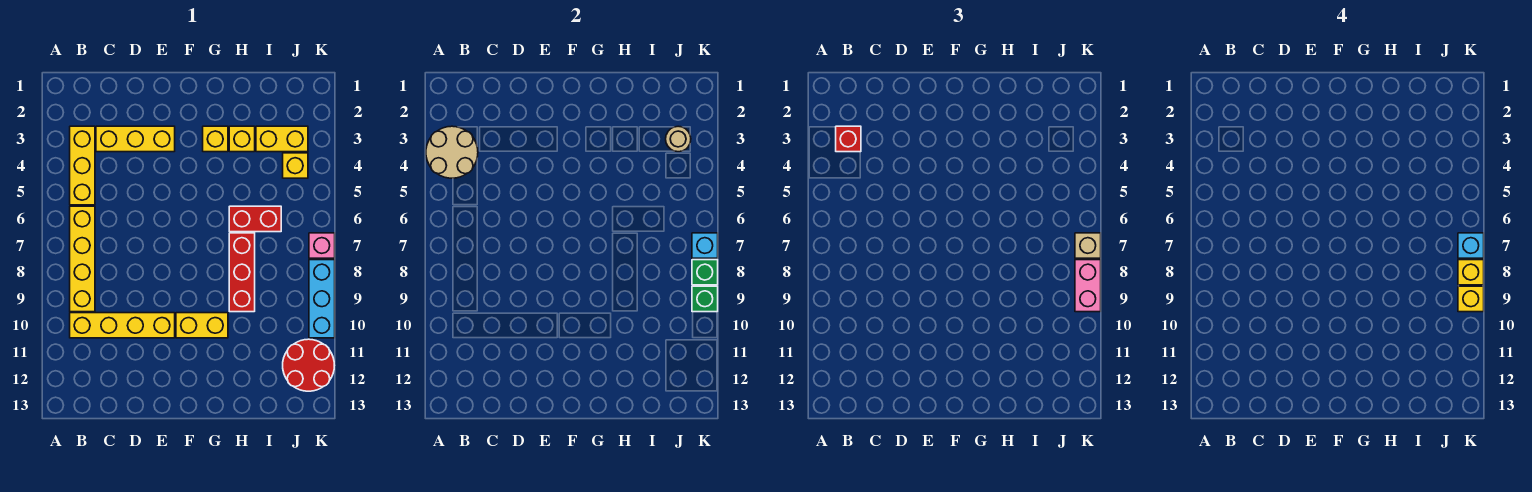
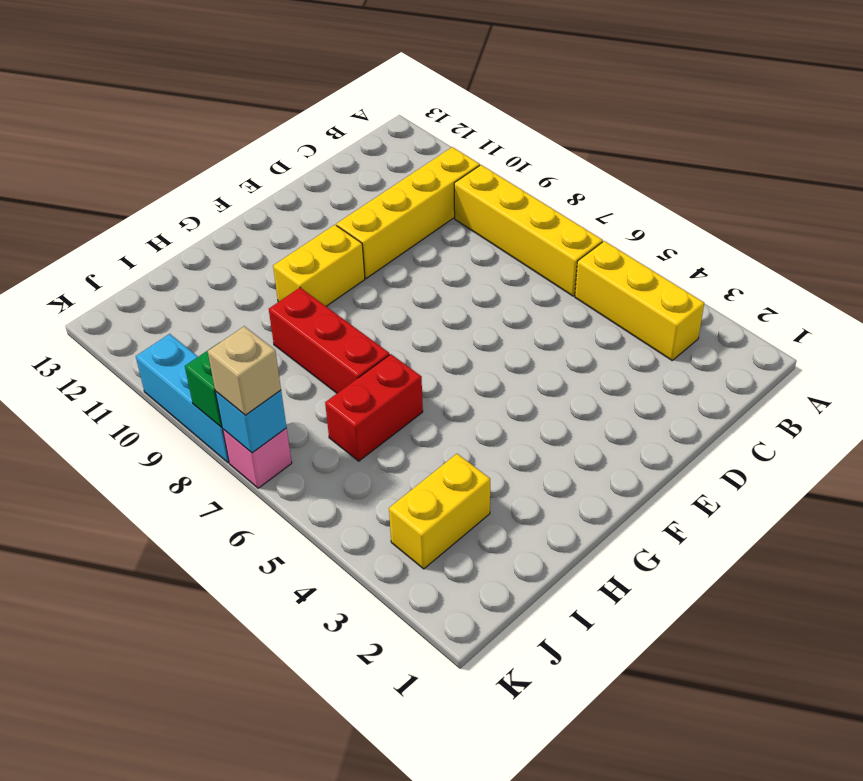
none -> yellow brick C3:E3 level 1
none -> yellow brick G3 level 1
none -> yellow brick H3 level 1

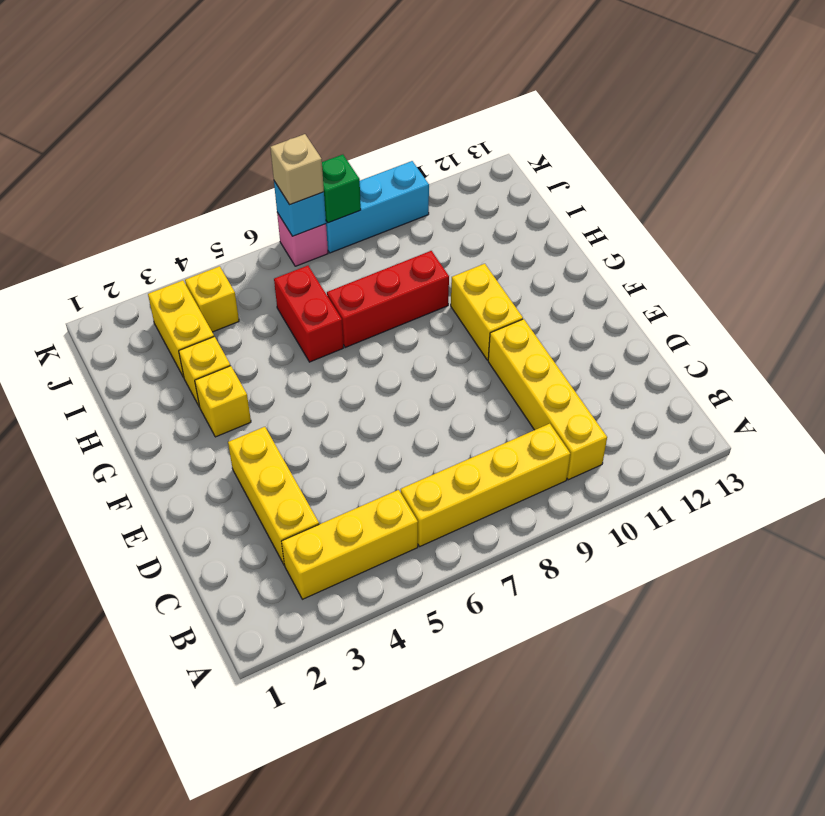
none -> red round brick J11:K12 level 1
none -> tan round brick A3:B4 level 2
none -> tan round brick J3 level 2

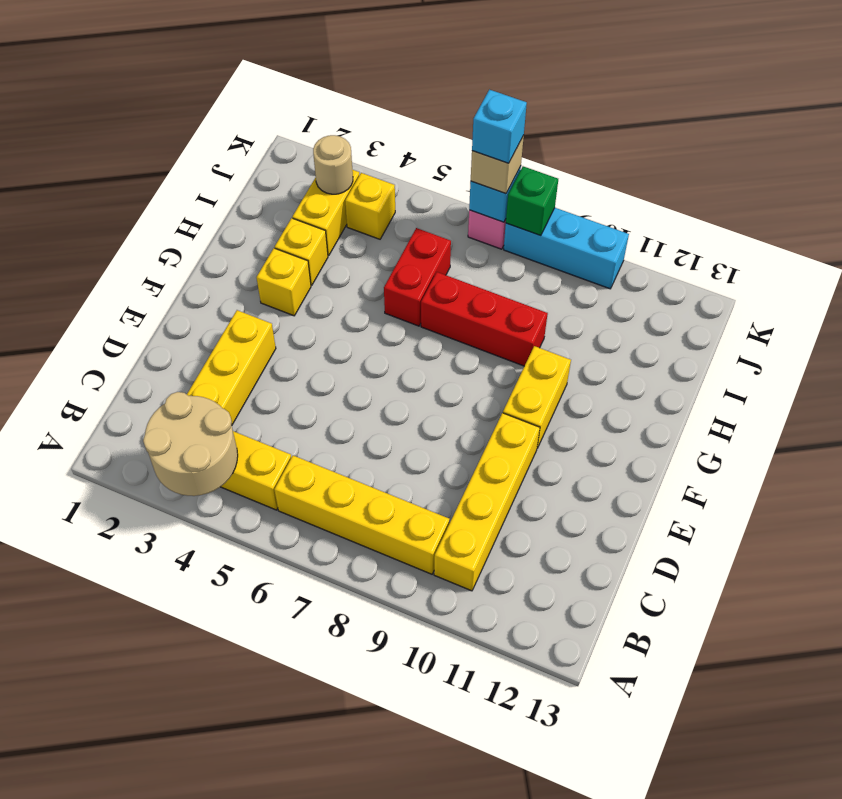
none -> red round brick J11:K12 level 1
none -> green brick K9 level 2
none -> red brick B3 level 3

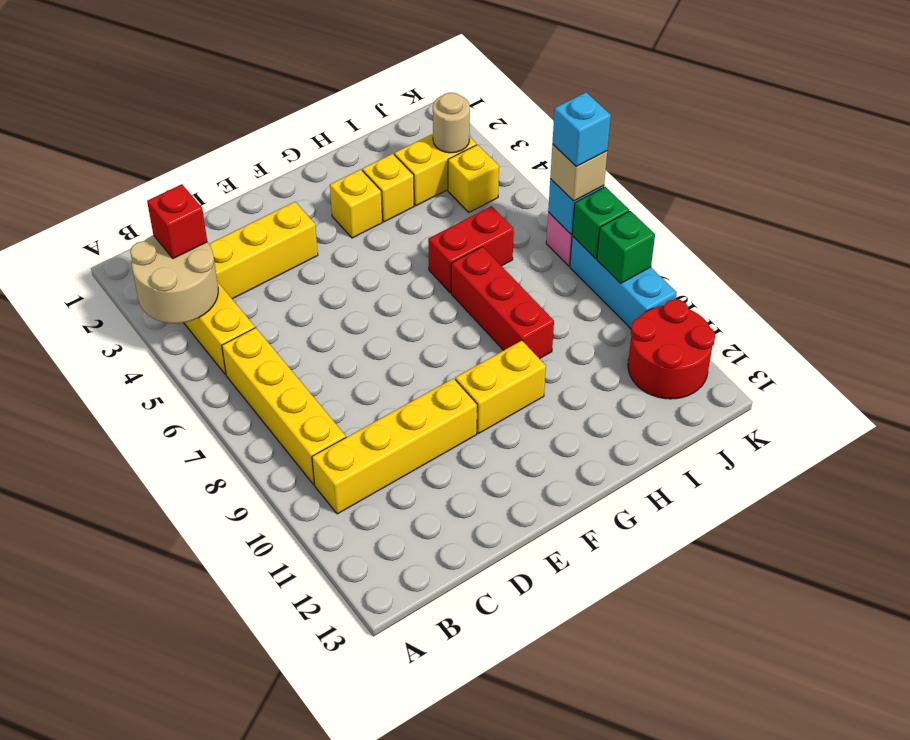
none -> pink brick K8:K9 level 3
none -> yellow brick K8 level 4
none -> yellow brick K9 level 4

